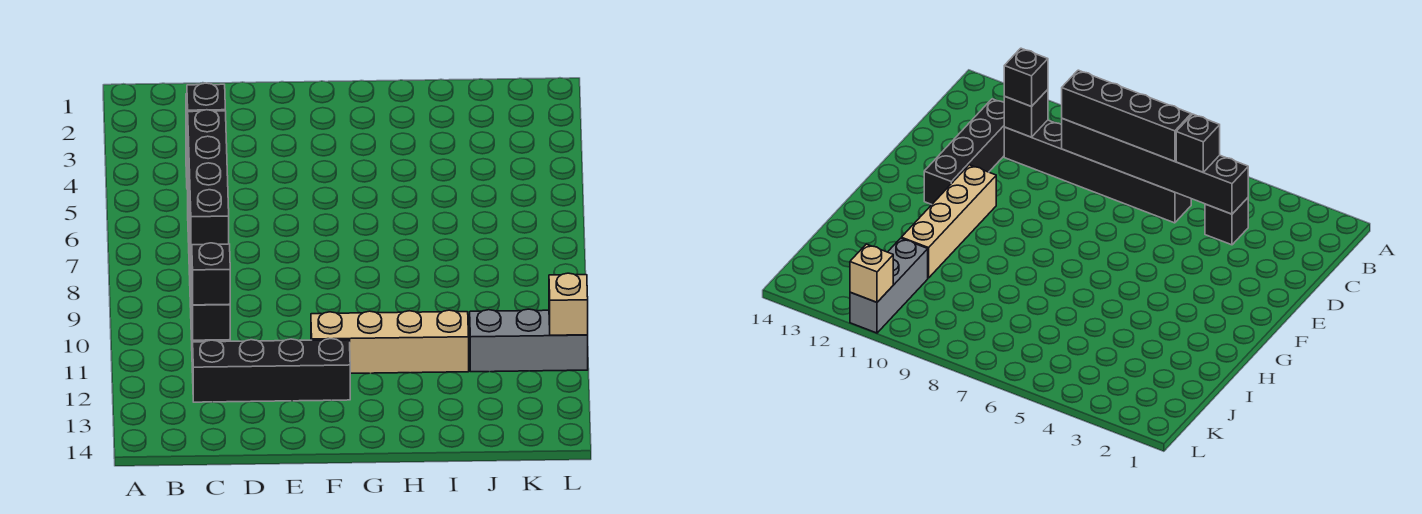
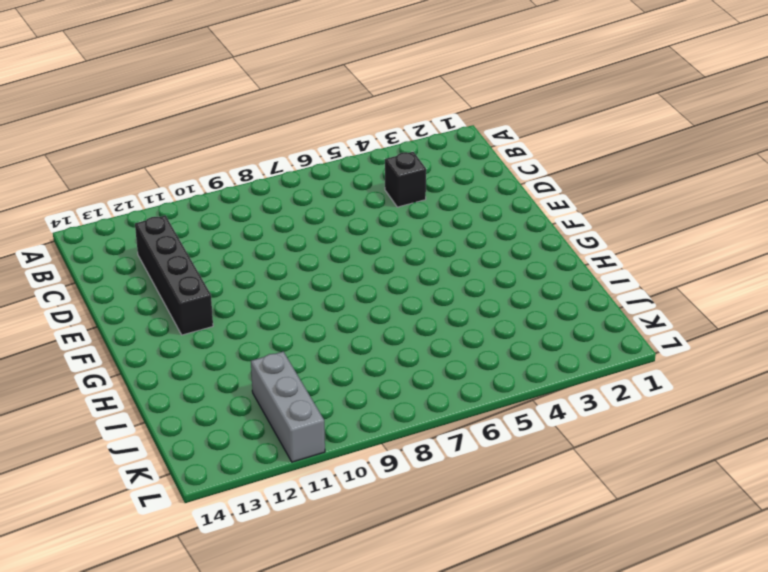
none -> black brick C6:C11 level 1
none -> tan brick F11:I11 level 1

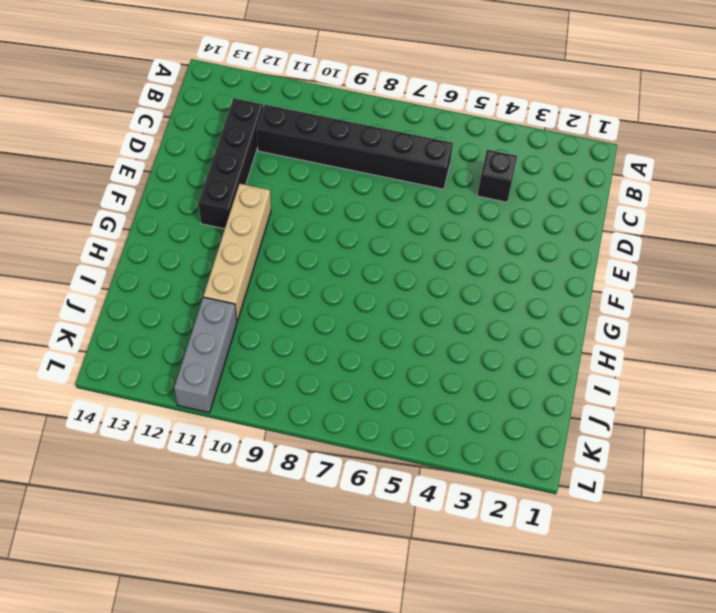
none -> black brick C4:C9 level 2
none -> black brick C11 level 2

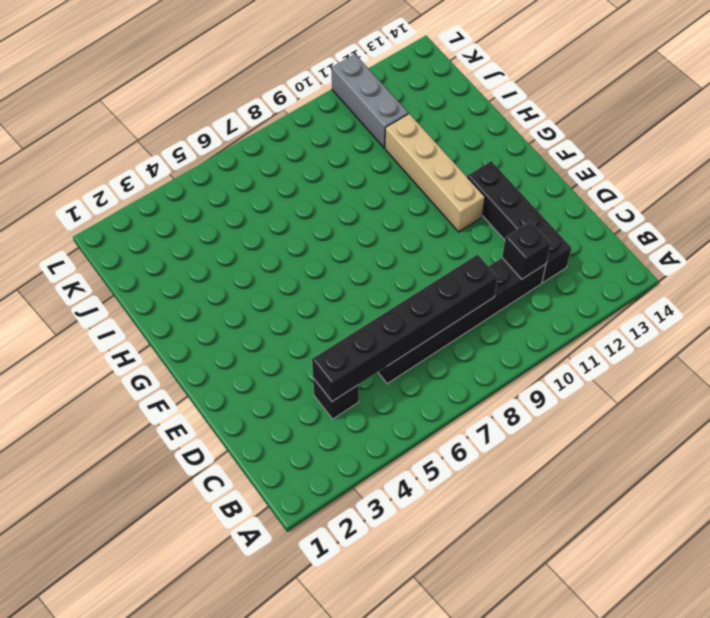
none -> tan brick L11 level 2
none -> black brick C5 level 3

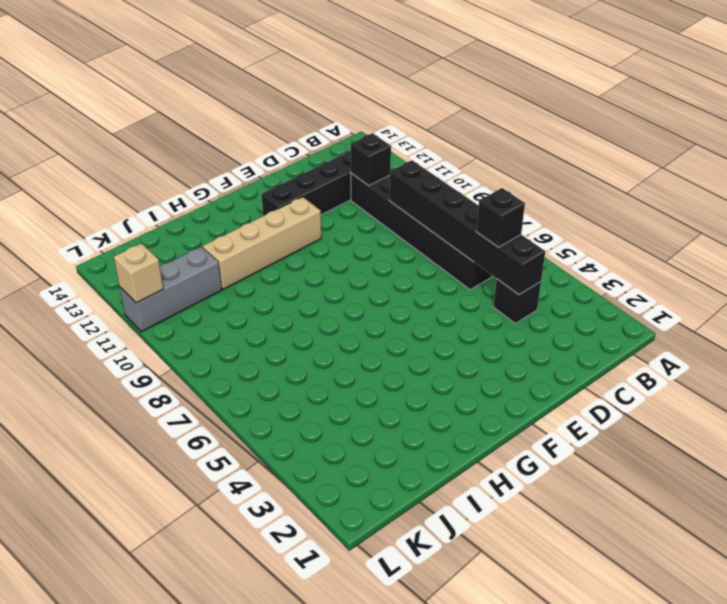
none -> black brick C6:C9 level 3
none -> black brick C11 level 3

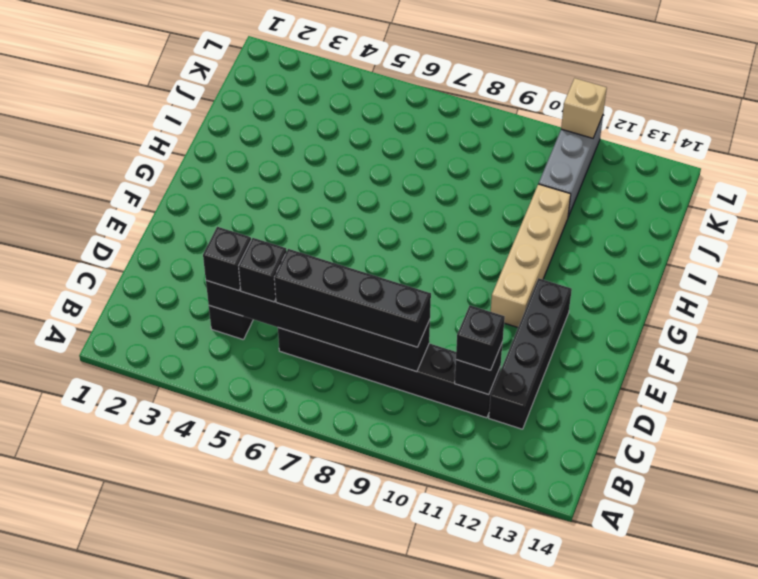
black brick C4 level 3 -> none

